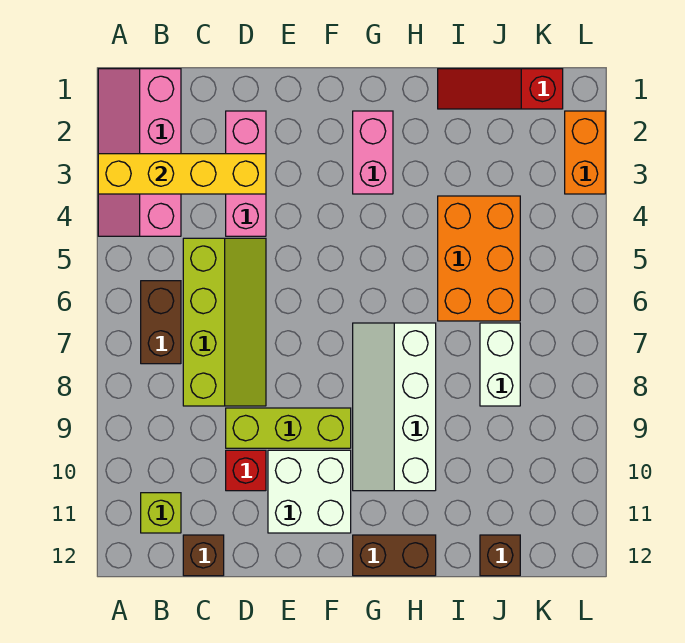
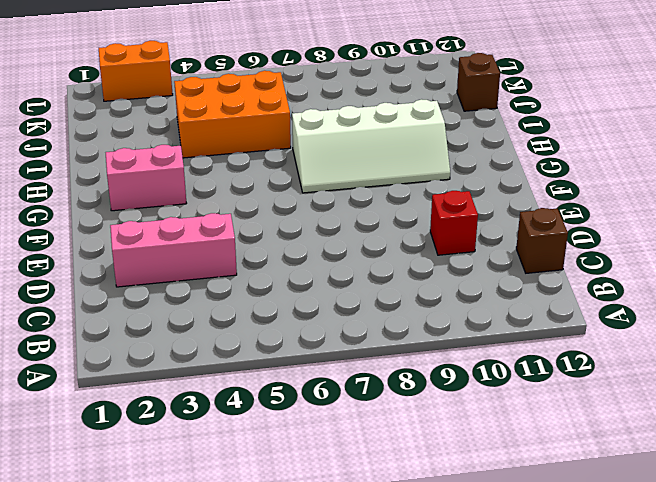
none -> pink slope A1:B4 level 1 top B
none -> brown brick B6:B7 level 1
none -> lime brick B11 level 1

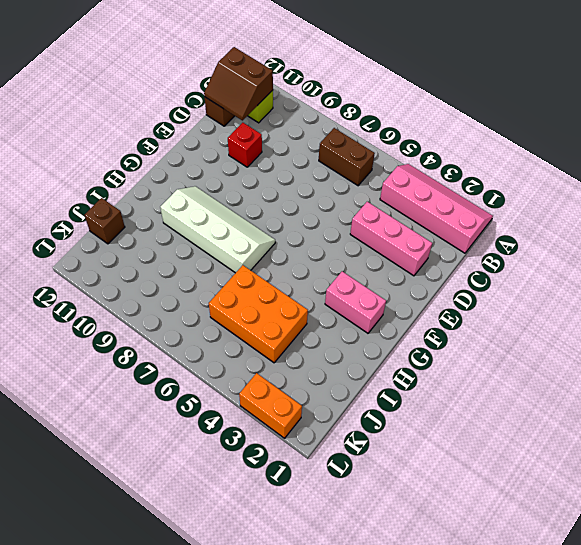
brown slope B11:C12 level 2 top B -> none
none -> lime slope C5:D8 level 1 top C
none -> lime brick D9:F9 level 1
none -> white brick E10:F11 level 1

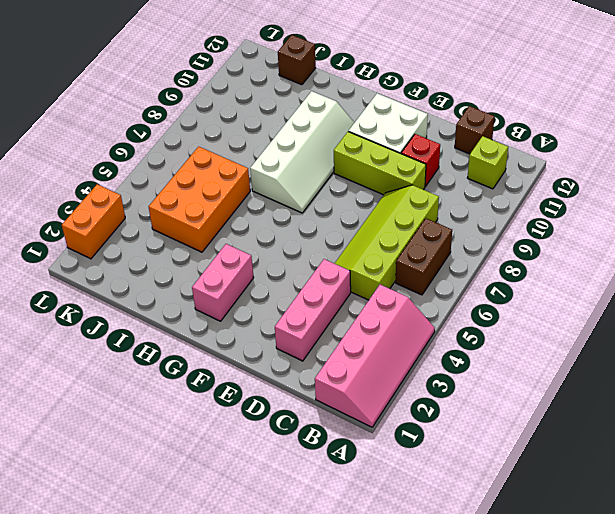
none -> brown brick G12:H12 level 1
none -> red slope I1:K1 level 1 top K
none -> white brick J7:J8 level 1

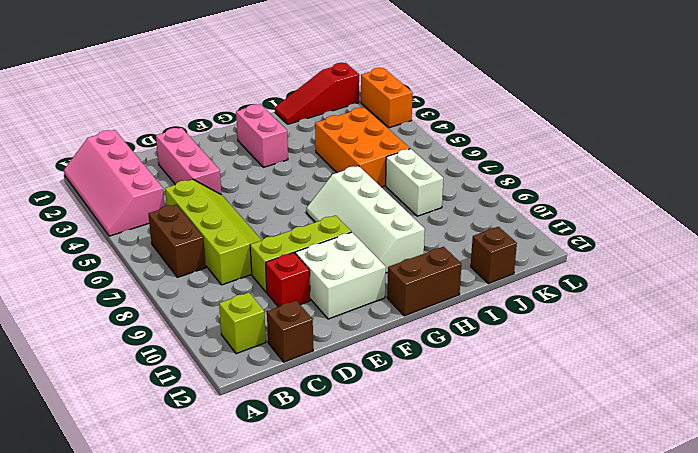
none -> yellow brick A3:D3 level 2

